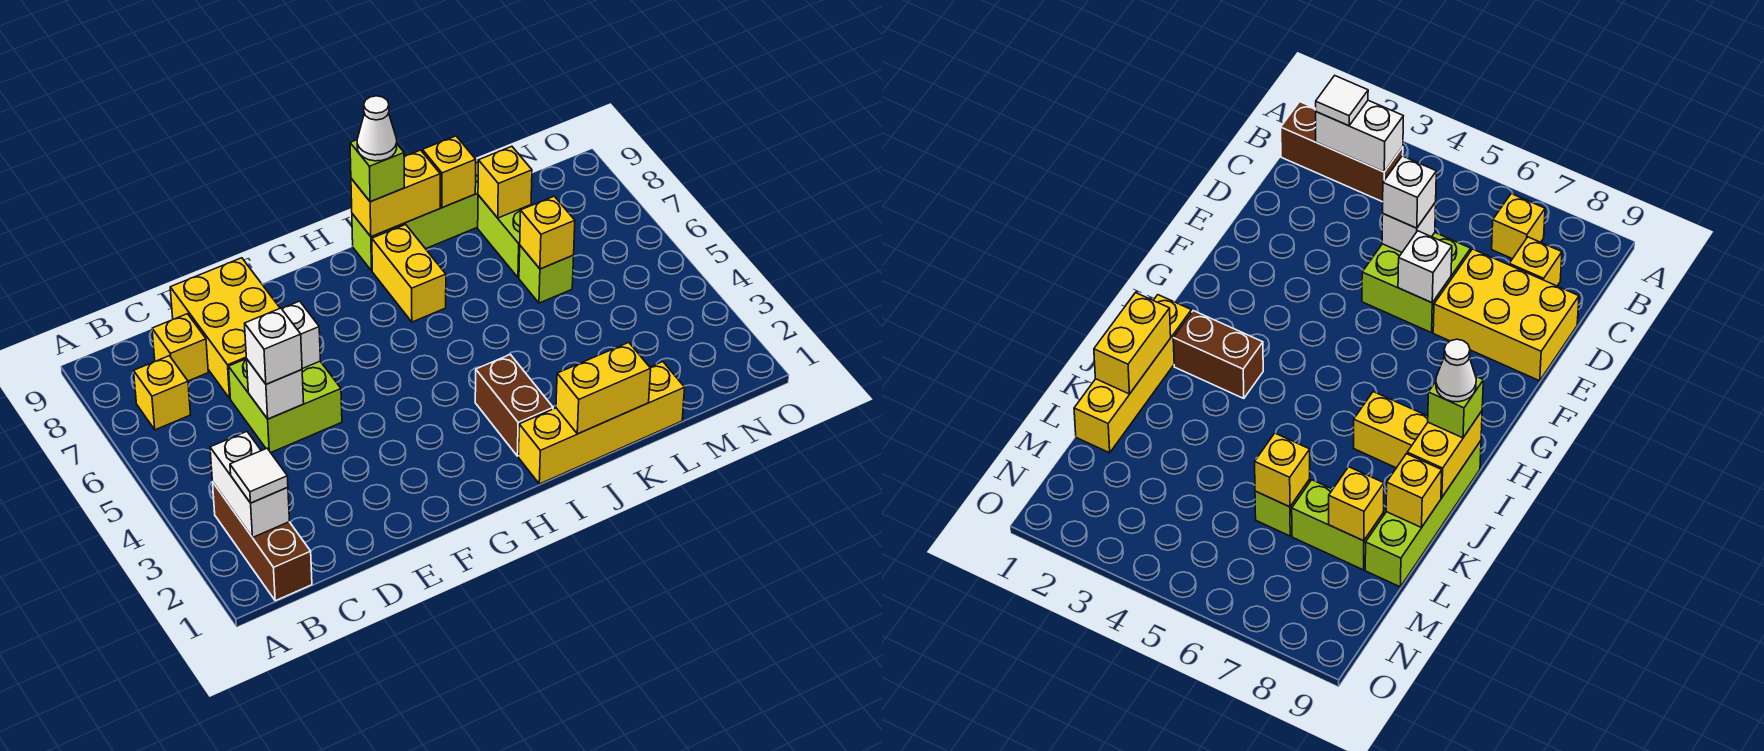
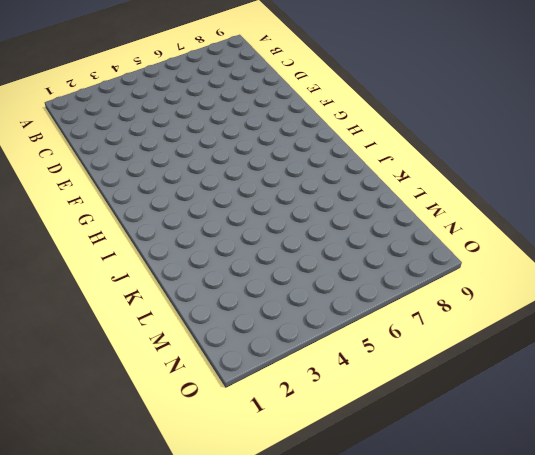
none -> brown brick B1:B3 level 1
none -> yellow brick B7 level 1
none -> yellow brick C8 level 1

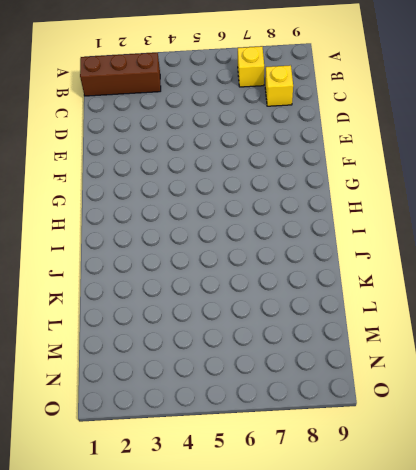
none -> lime brick D5:E6 level 1
none -> yellow brick D7:E9 level 1
none -> yellow brick I1:L1 level 1

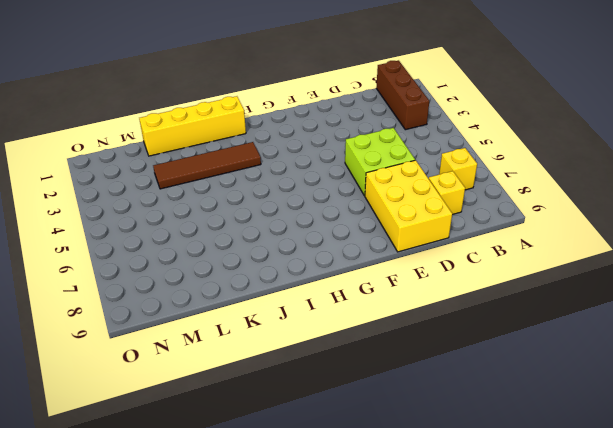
brown tile I3:L3 level 1 -> brown brick I2:I3 level 1
none -> yellow brick I7:I8 level 1
none -> lime brick I9:L9 level 1
none -> lime brick L6 level 1

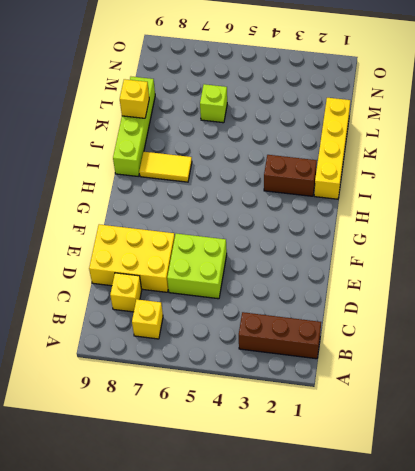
yellow tile I7:I8 level 1 -> yellow brick I7:I8 level 1
none -> lime brick L7:L8 level 1
none -> white brick B2:B3 level 2
none -> white brick D5 level 2

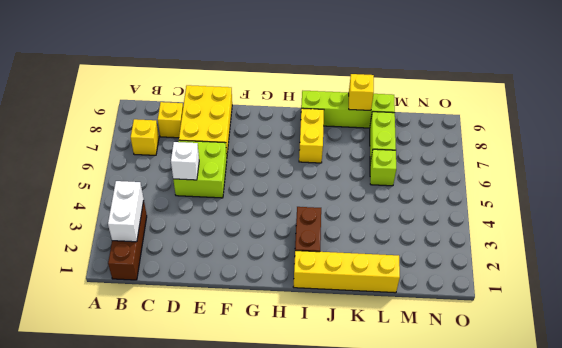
none -> white brick E6 level 2
none -> yellow brick I9:J9 level 2
none -> yellow brick J1:K1 level 2

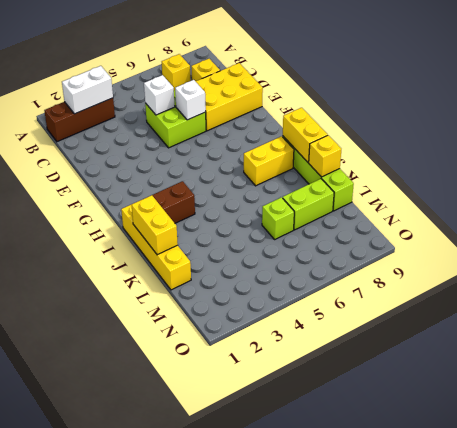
none -> yellow brick L6 level 2
none -> yellow brick L8 level 2
none -> white tile B2 level 3

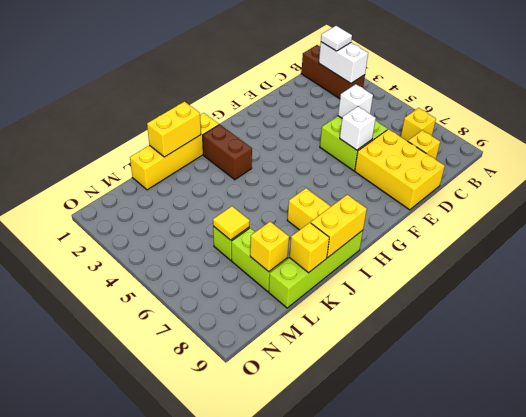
yellow tile L6 level 2 -> yellow brick L6 level 2
none -> white brick D5 level 3
none -> lime brick I9 level 3
none -> white cone I9 level 4

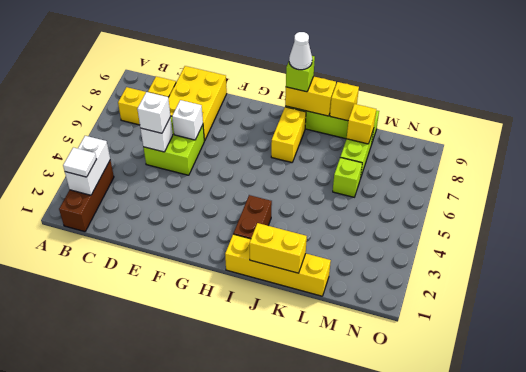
none -> yellow brick L6 level 2

